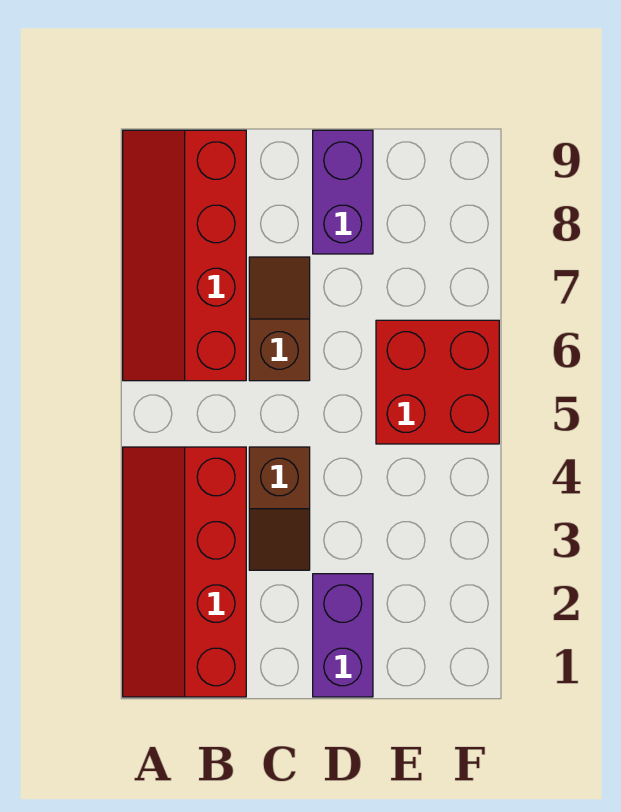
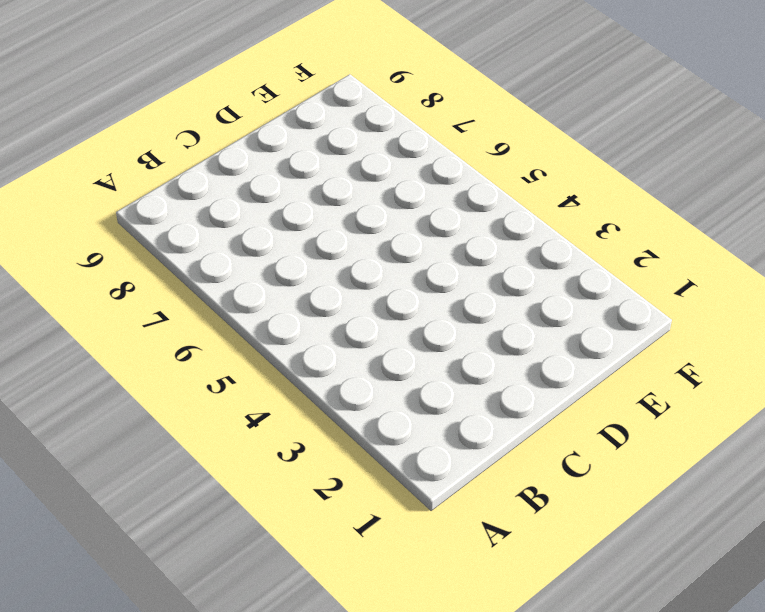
none -> red slope A1:B4 level 1 top B
none -> red slope A6:B9 level 1 top B

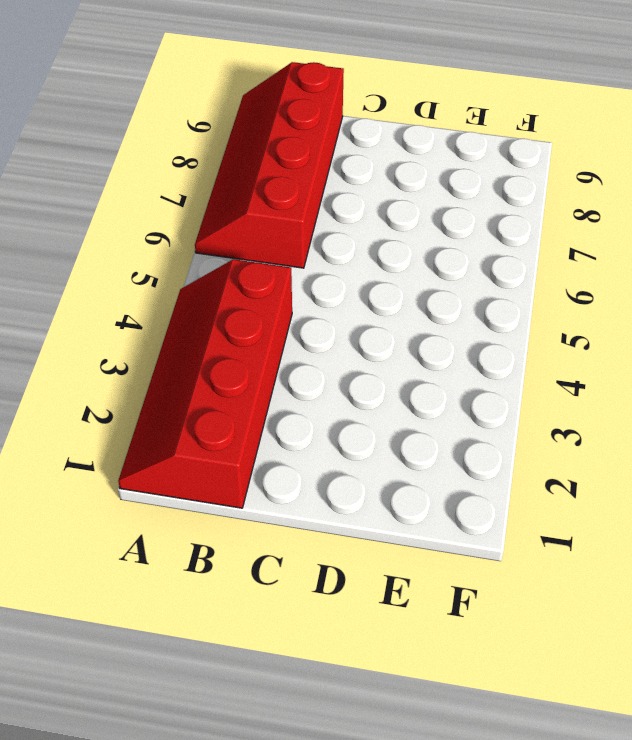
none -> brown slope C3:C4 level 1 top 4
none -> brown slope C6:C7 level 1 top 6

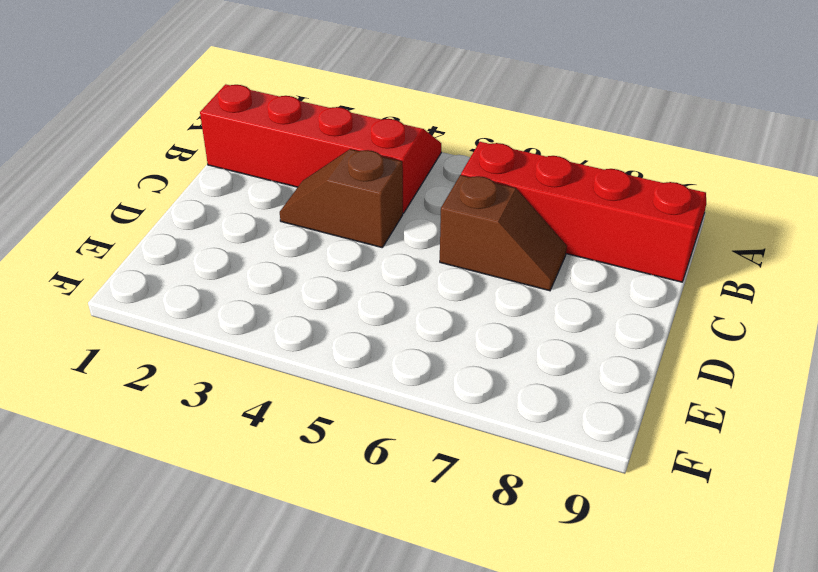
none -> purple brick D1:D2 level 1
none -> purple brick D8:D9 level 1

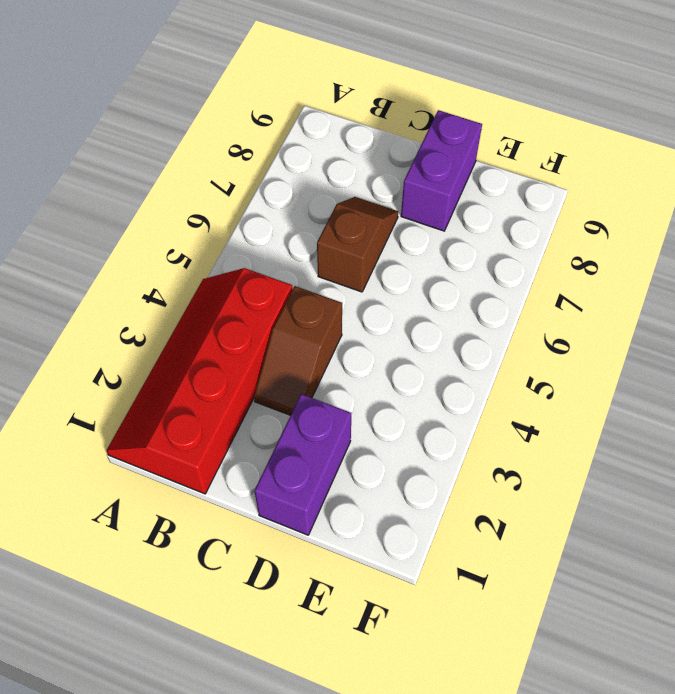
none -> red slope A6:B9 level 1 top B
none -> red brick E5:F6 level 1

